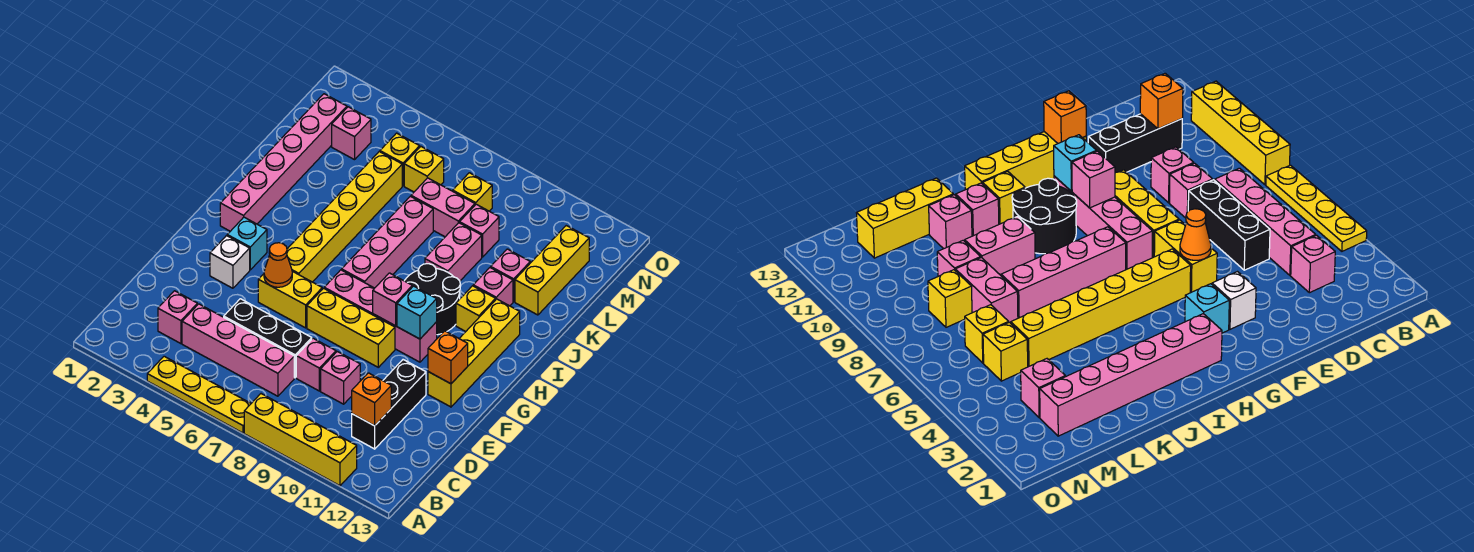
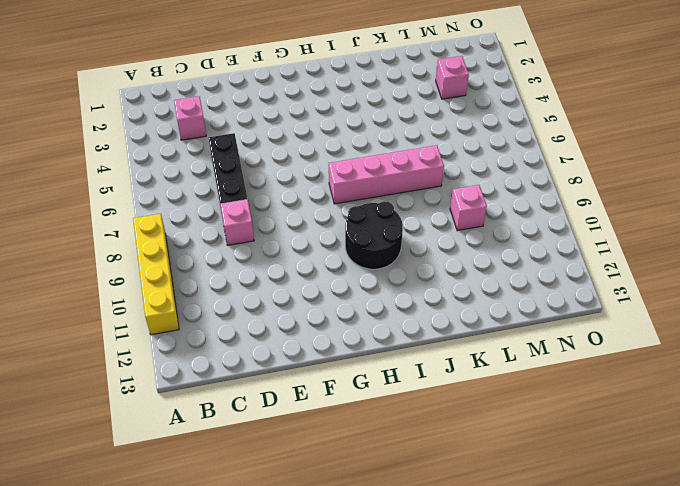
none -> yellow plate A4:A7 level 1
none -> pink brick C4:C7 level 1
none -> black brick C11:E11 level 1
none -> pink brick D9 level 1

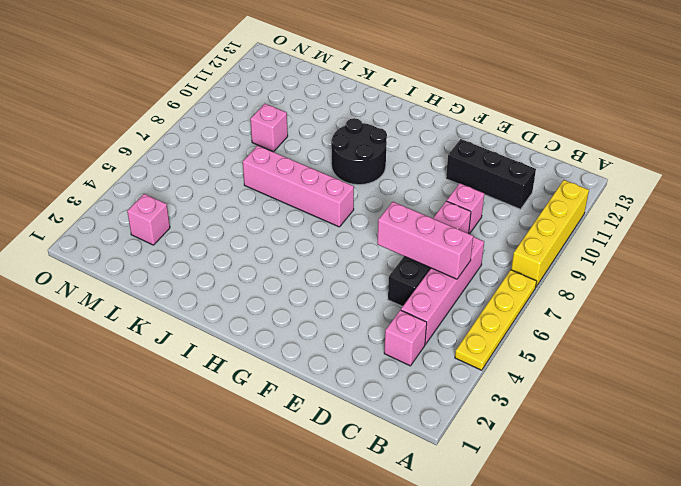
pink brick C6:E6 level 2 -> none
none -> white brick F3 level 1
none -> yellow brick F5:F6 level 1
none -> yellow brick F7:F9 level 1
none -> yellow brick F12:I12 level 1

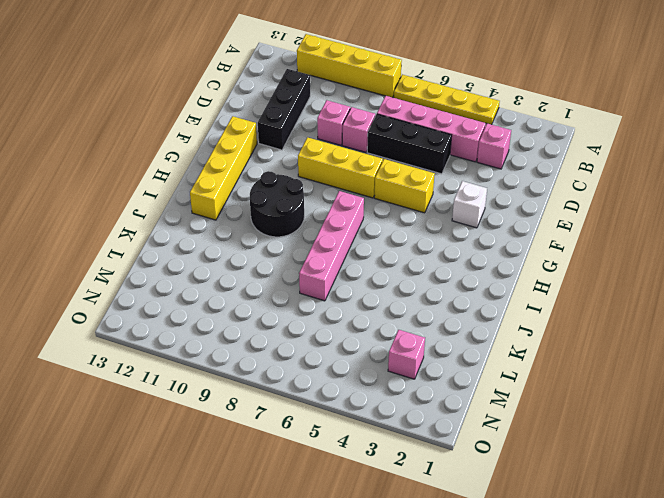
none -> cyan brick G3 level 1
none -> yellow brick G5:L5 level 1
none -> pink brick G7:G10 level 1
none -> pink brick H2:M2 level 1

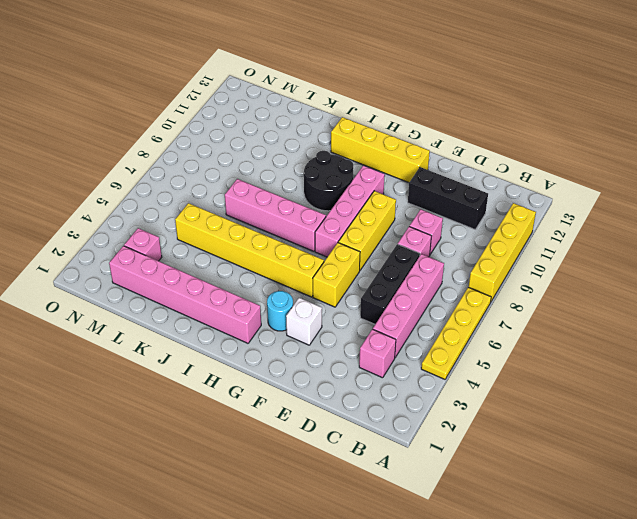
cyan round brick G3 level 1 -> cyan brick G3 level 1
none -> yellow brick I11 level 1
none -> pink brick J9:K9 level 1
none -> pink brick J11 level 1
none -> pink brick K11 level 1

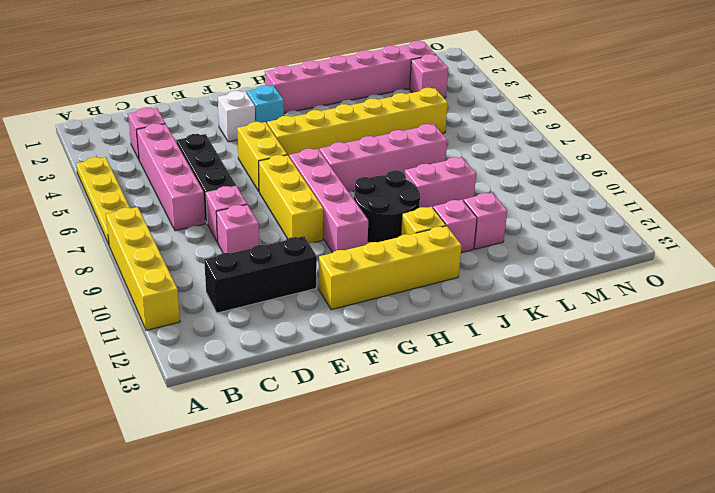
none -> yellow brick K12:M12 level 1
none -> pink brick L7:L8 level 1
none -> pink brick L9 level 1
none -> yellow brick M5 level 1

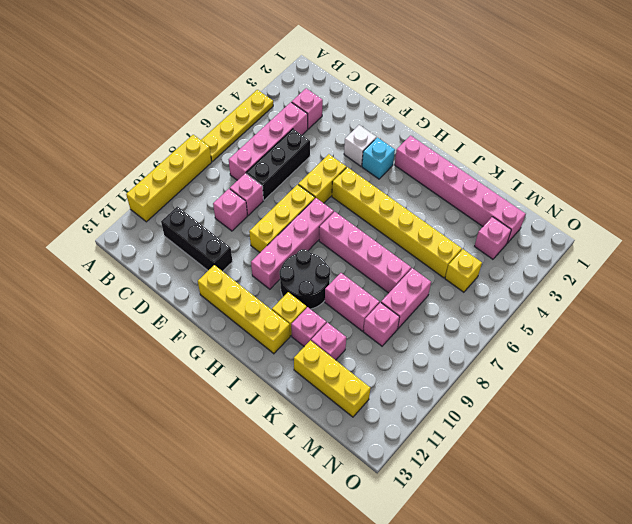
none -> yellow brick M6 level 1
none -> yellow brick M8 level 1
none -> orange brick C11 level 2
none -> orange cone F5 level 2

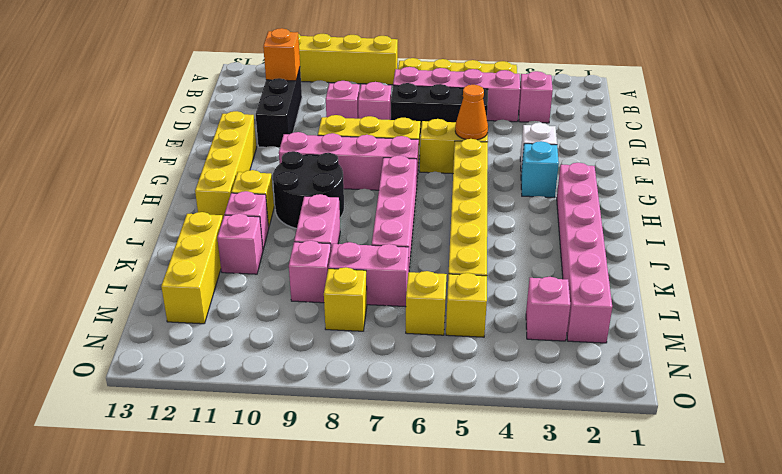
none -> orange brick F12 level 2
none -> pink brick G9 level 2
none -> cyan brick G10 level 2

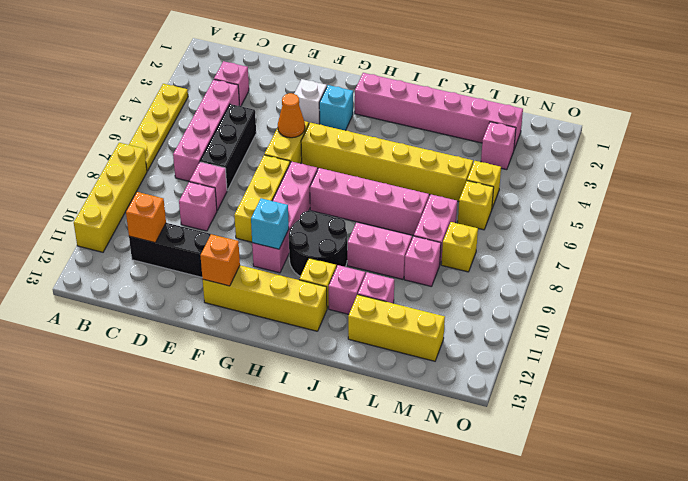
none -> pink brick G9 level 2

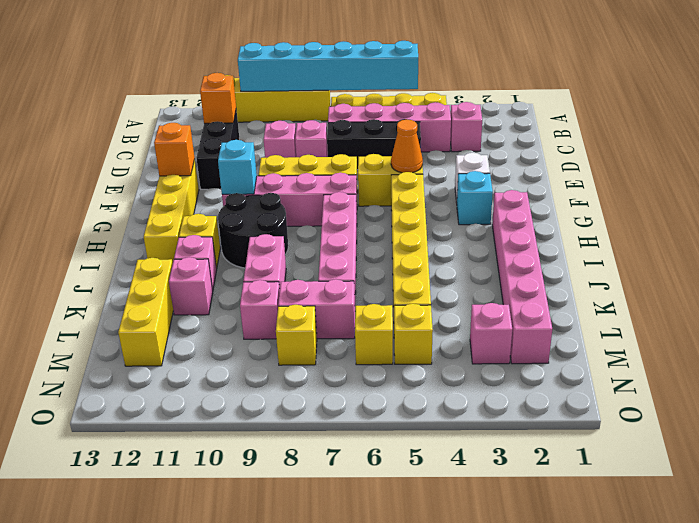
cyan brick A5:A10 level 2 -> none
none -> pink brick G9 level 2

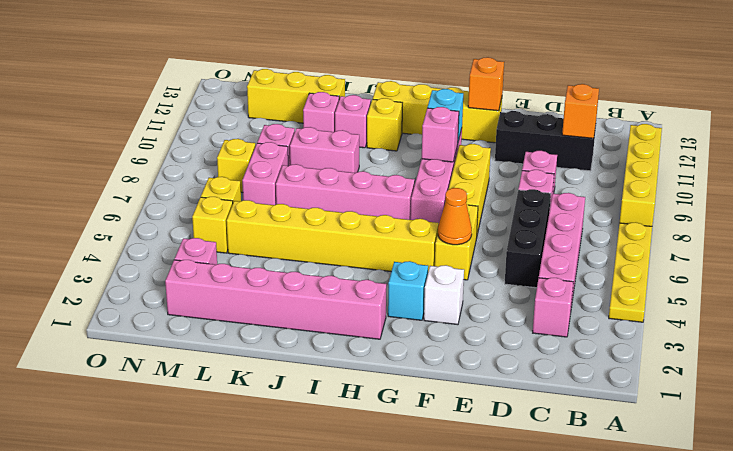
none -> black round brick H9:I10 level 1

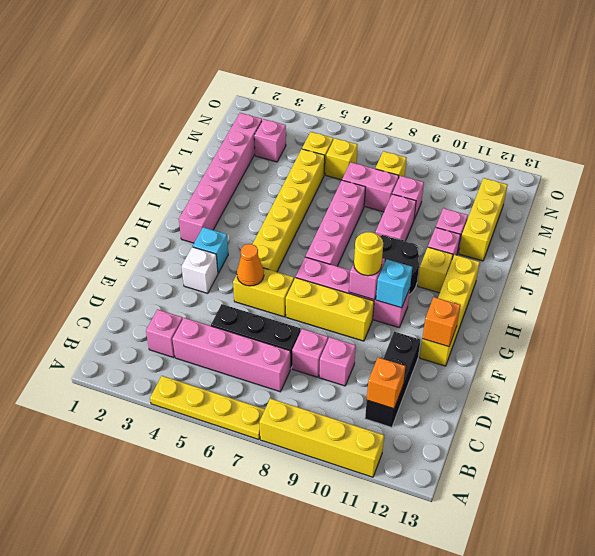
yellow round brick G9 level 3 -> none

